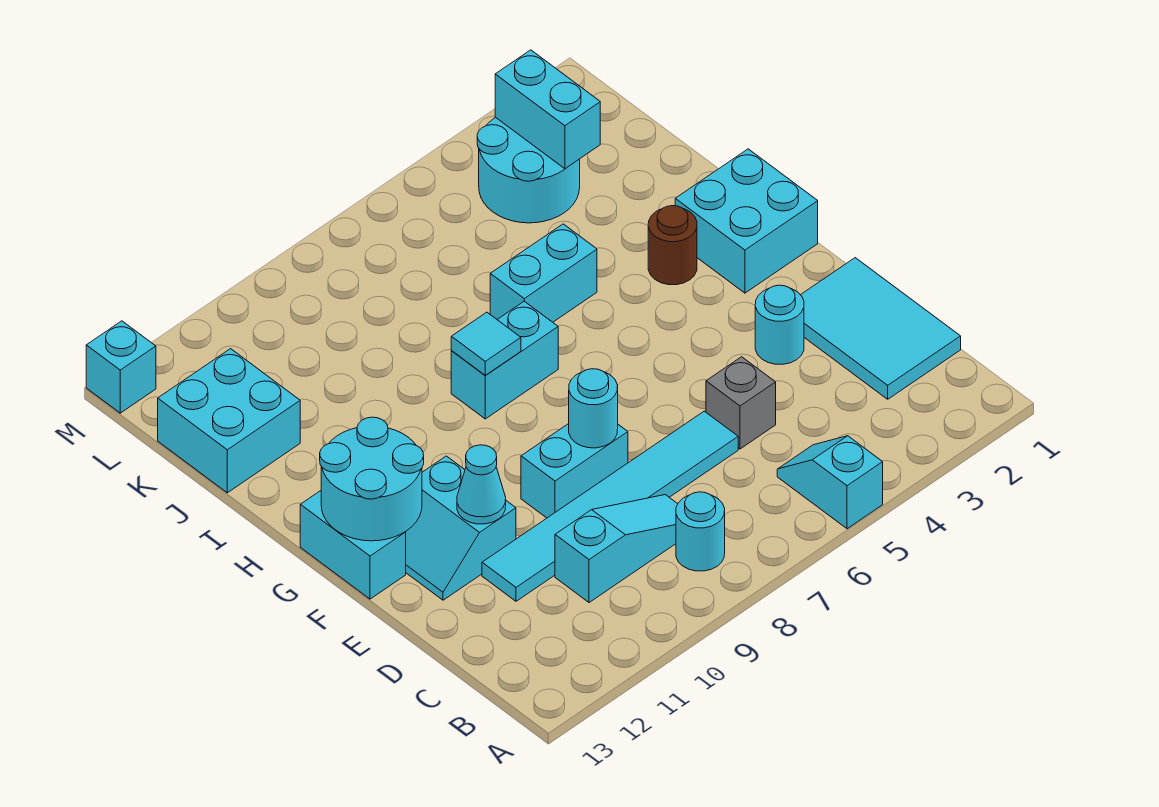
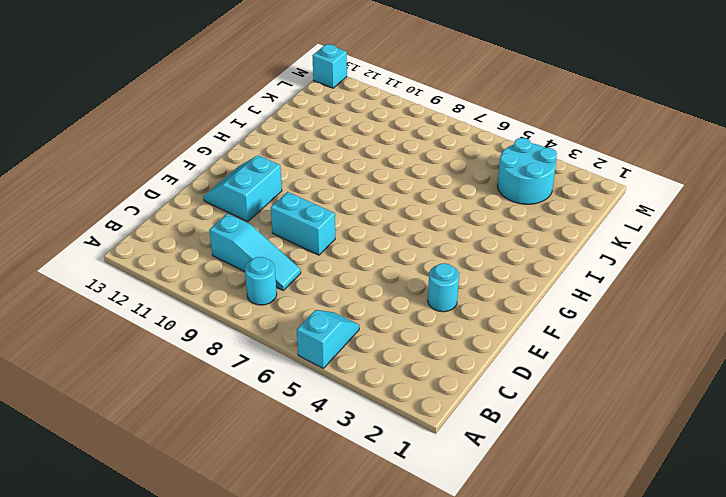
none -> cyan tile C1:E2 level 1
none -> grey brick D5 level 1
none -> cyan tile D6:D11 level 1

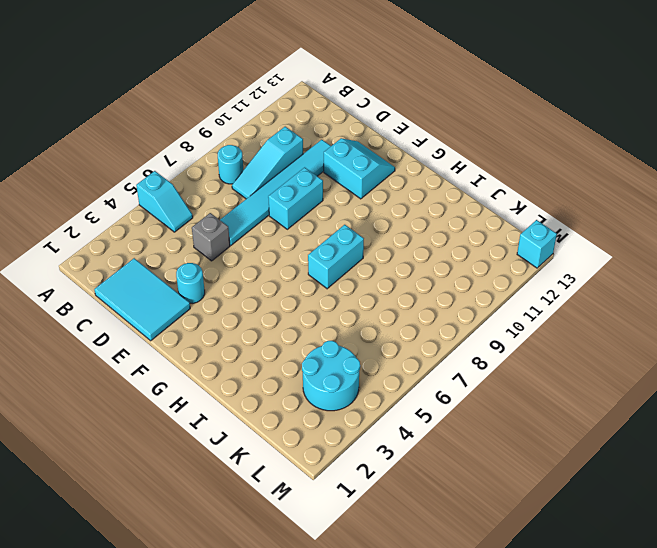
none -> cyan brick F13:G13 level 1
none -> cyan brick G1:H2 level 1
none -> brown round brick H3 level 1

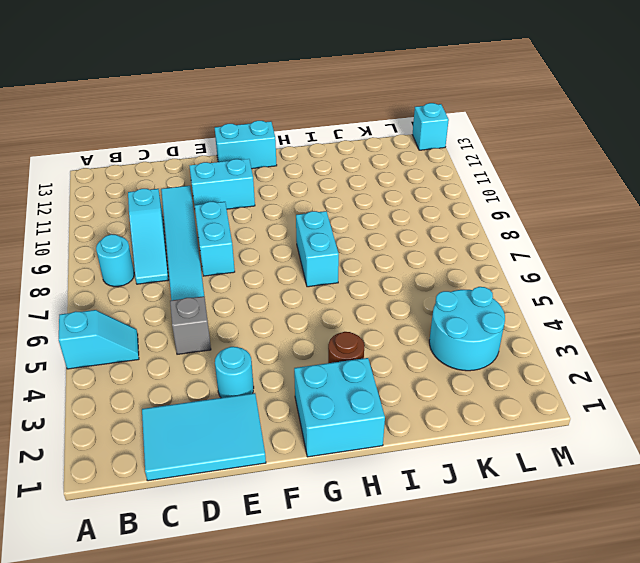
none -> cyan brick I5:I6 level 1
none -> cyan brick J12:K13 level 1
none -> cyan round brick E8 level 2

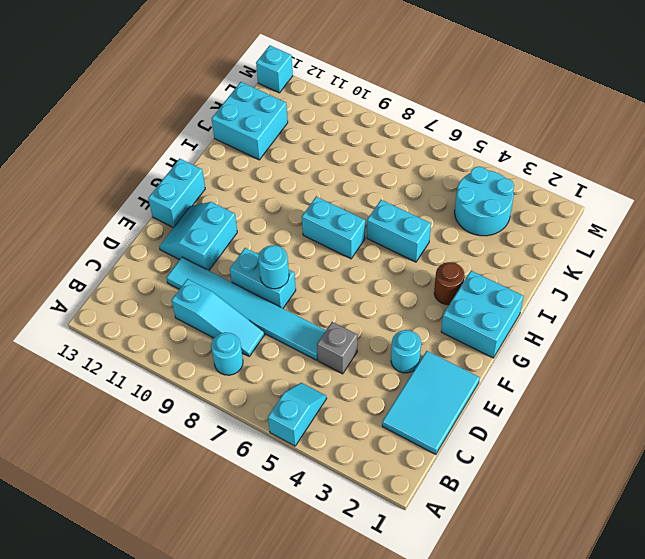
none -> cyan cone E11 level 2
none -> cyan round brick F12:G13 level 2
none -> cyan tile H8 level 2

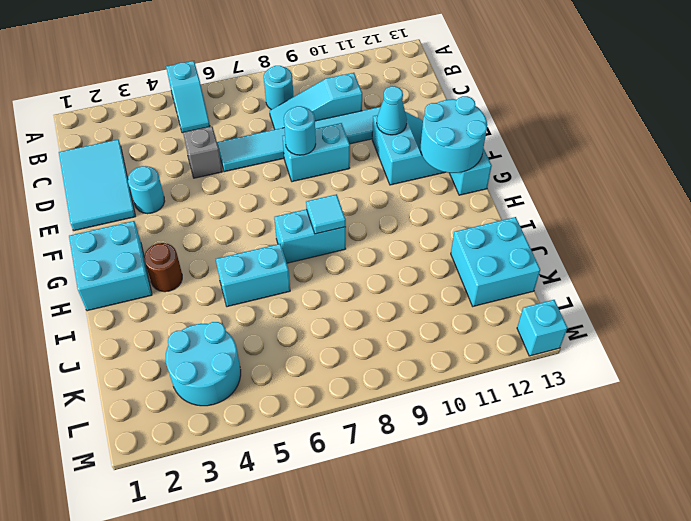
none -> cyan brick K3:L3 level 2

